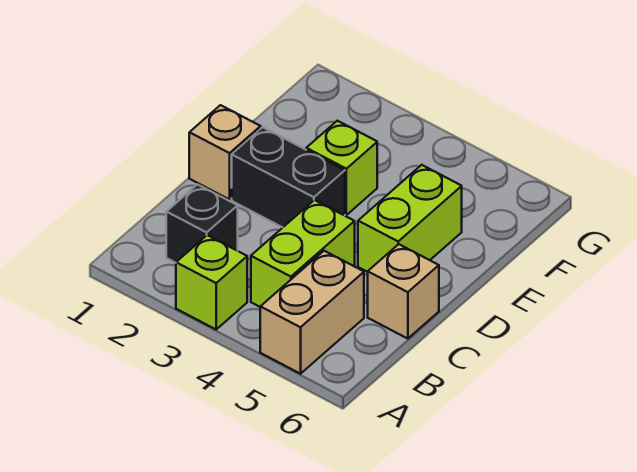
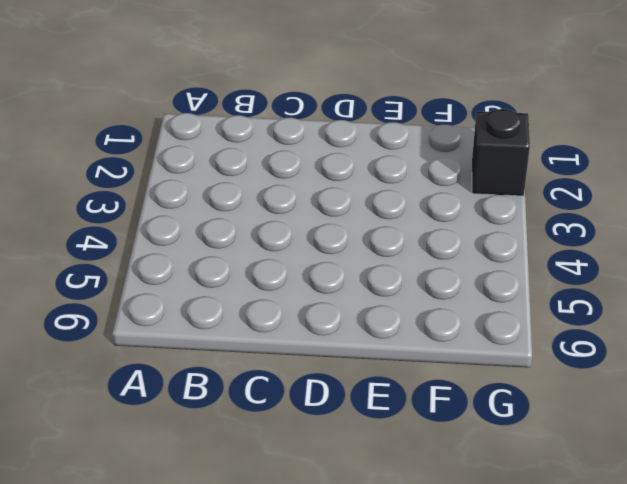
black brick G2 level 1 -> black brick B2 level 1
none -> lime brick A3 level 1
none -> tan brick A5:B5 level 1

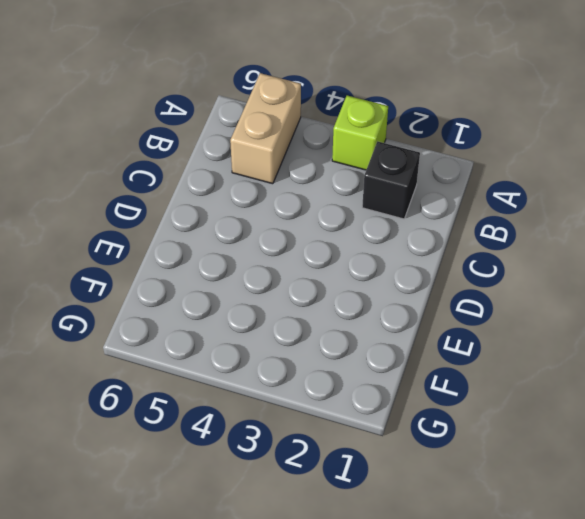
none -> lime brick B4:C4 level 1
none -> tan brick C6 level 1

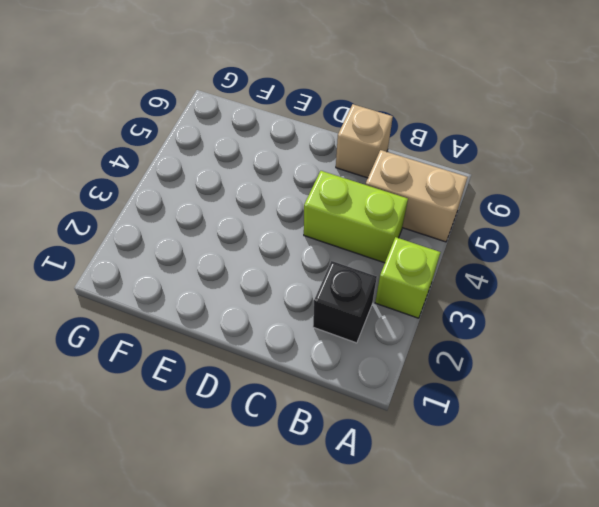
none -> tan brick D1 level 1
none -> black brick D2:D3 level 1

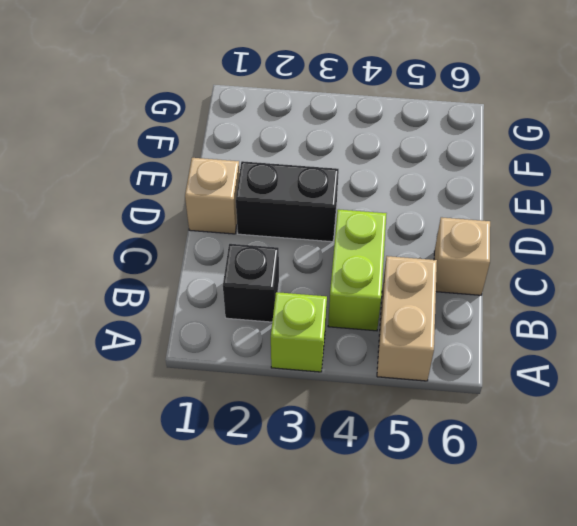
none -> lime brick D5:E5 level 1
none -> lime brick E3 level 1

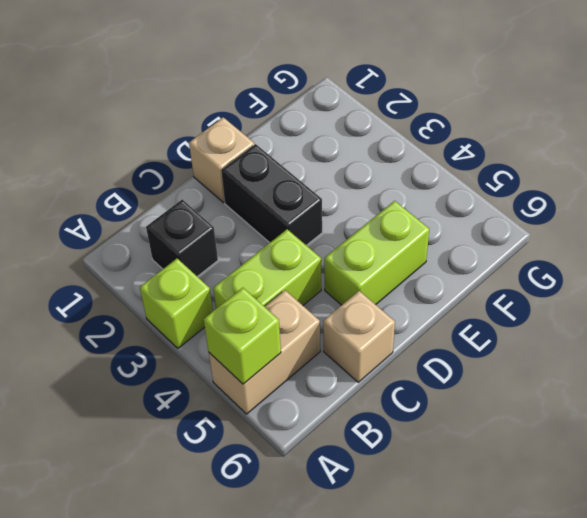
lime brick A5 level 2 -> lime brick E3 level 1

